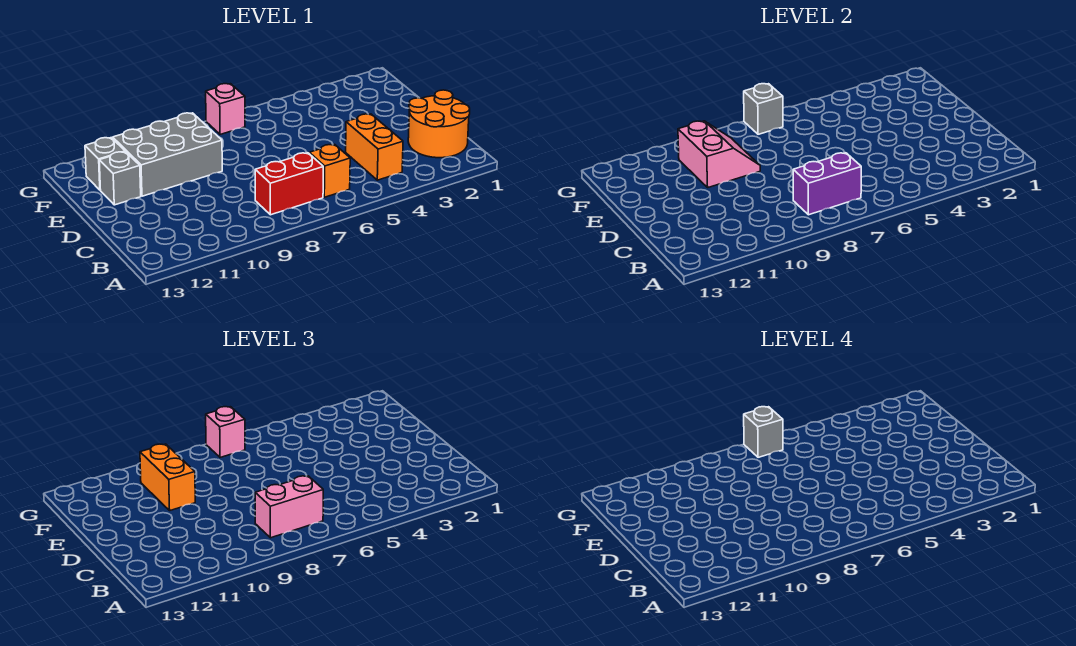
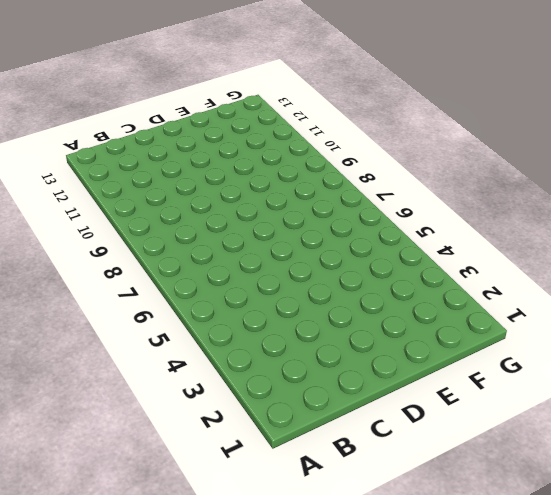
none -> orange round brick B1:C2 level 1
none -> orange brick B4:C4 level 1
none -> orange brick B6 level 1

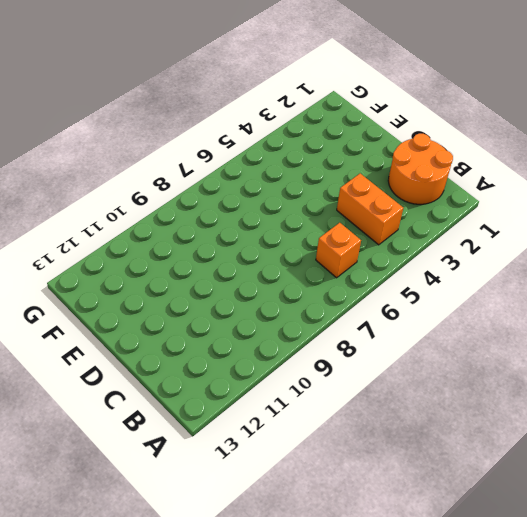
none -> red brick B7:B8 level 1
none -> grey brick E9:F11 level 1
none -> grey brick E12 level 1

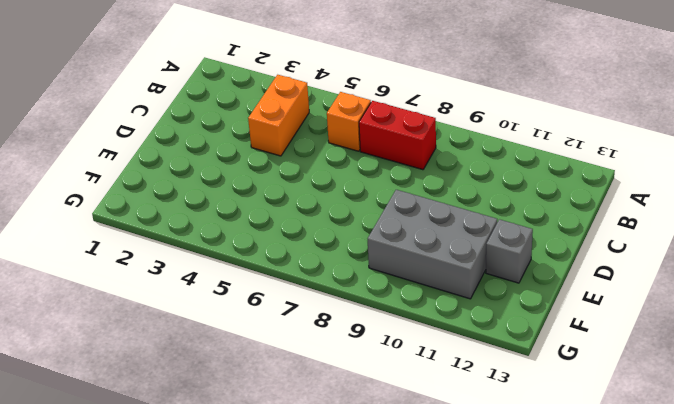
none -> orange round brick B1:C2 level 1
none -> grey brick F12 level 1
none -> pink brick G7 level 1

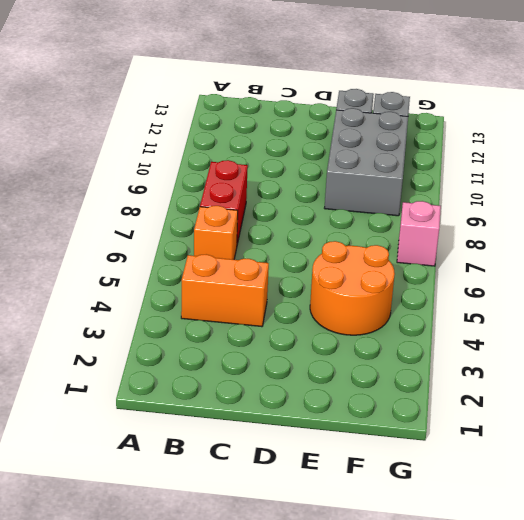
orange round brick E4:F5 level 1 -> orange round brick B1:C2 level 1
none -> purple brick B7:B8 level 2
none -> pink slope E9:F10 level 2 top 10
none -> grey brick G7 level 2

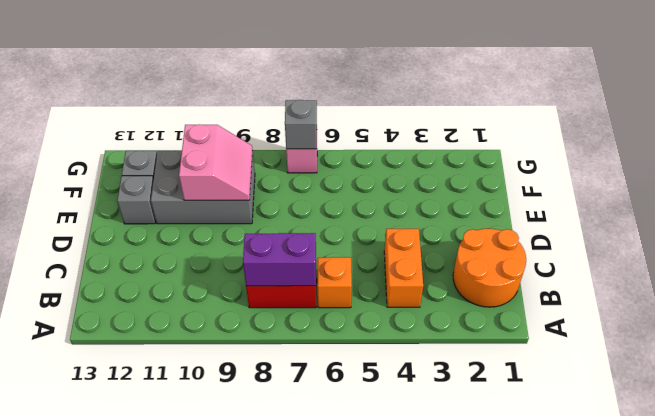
none -> pink brick B7:B8 level 3
none -> orange brick E10:F10 level 3
none -> pink brick G7 level 3

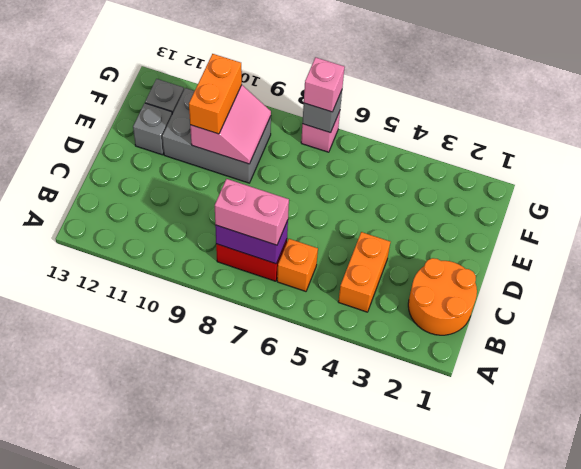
none -> grey brick G7 level 4

